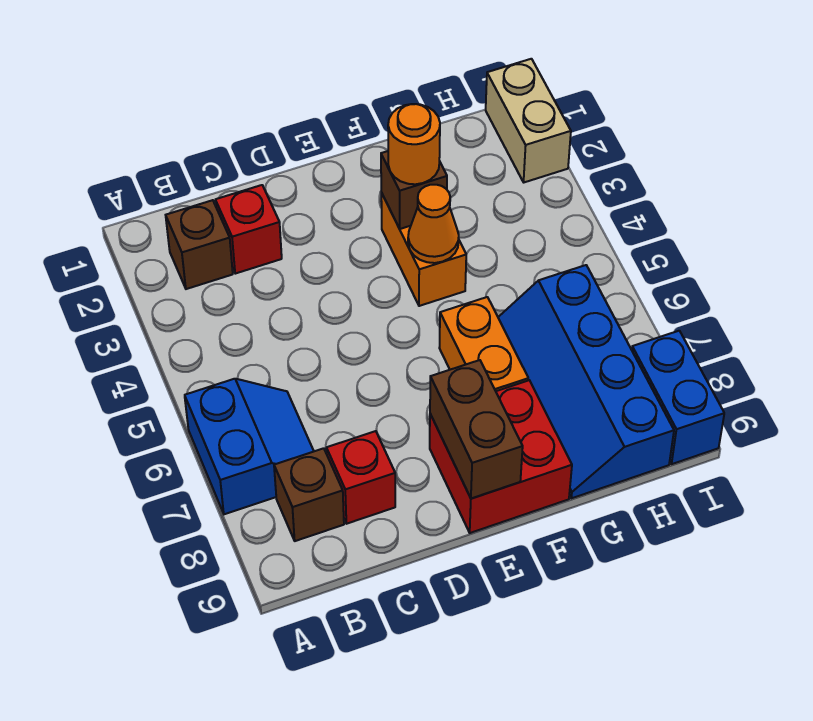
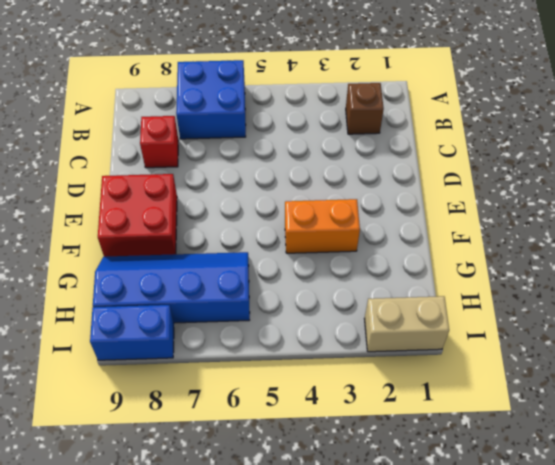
blue brick A6:B7 level 1 -> blue slope A6:B7 level 1 top A
none -> brown brick B8 level 1
none -> red brick C2 level 1
none -> orange brick F6:F7 level 1

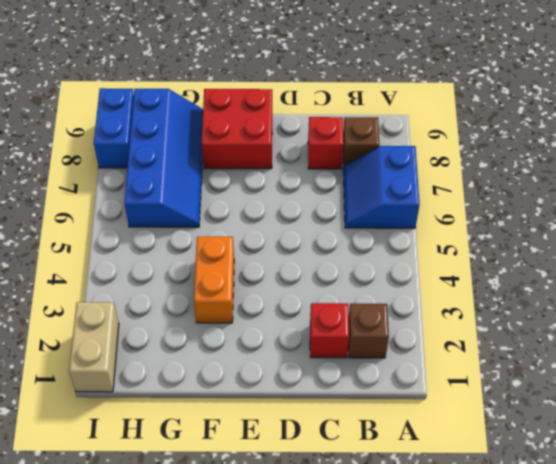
none -> orange brick F6:F7 level 1
none -> brown brick E8:E9 level 2
none -> brown brick F3 level 2

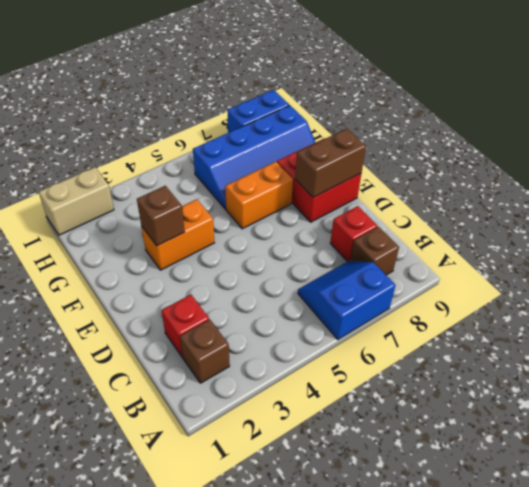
none -> orange cone F4 level 2
none -> orange round brick F3 level 3

